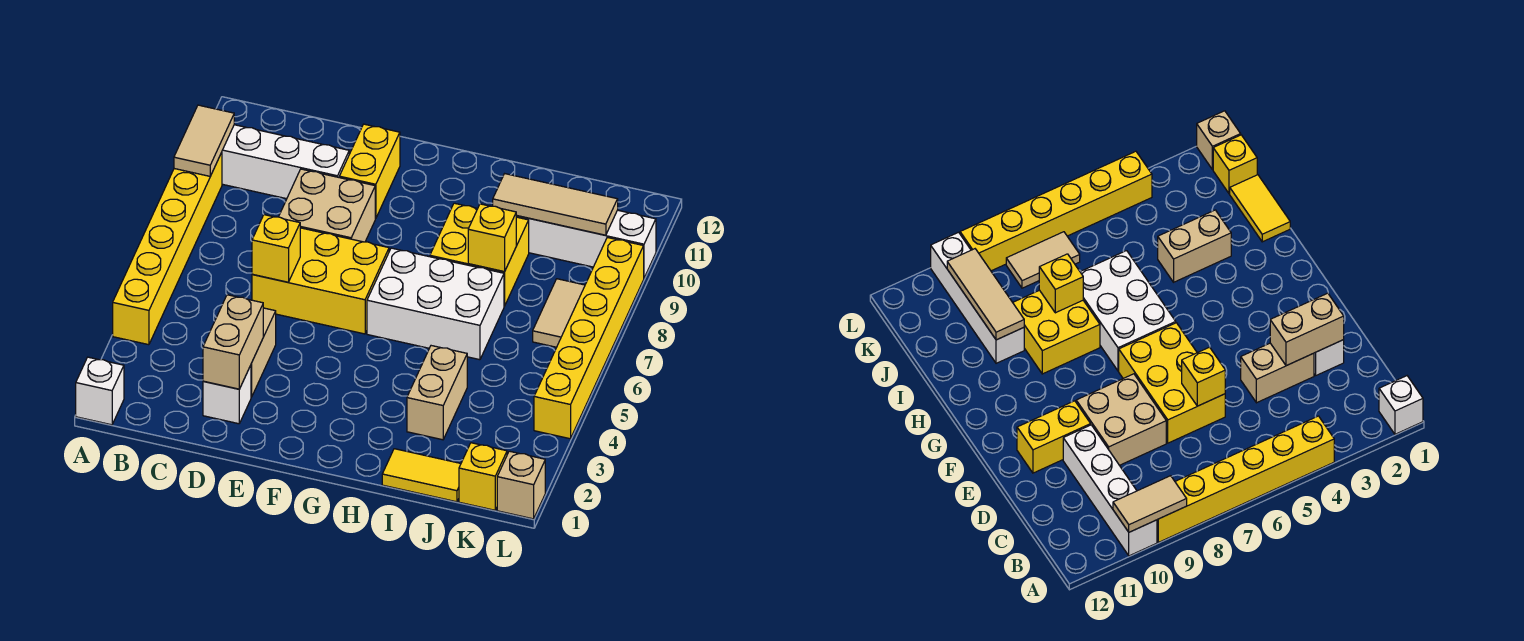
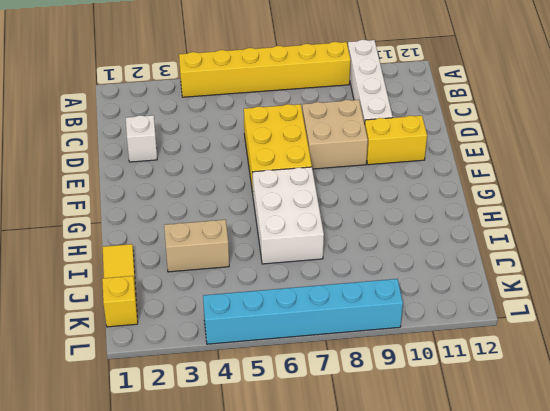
cyan brick L4:L9 level 1 -> yellow brick L4:L9 level 1
none -> white brick A1 level 1
none -> tan brick D3:D4 level 1
none -> yellow brick H8:I9 level 1

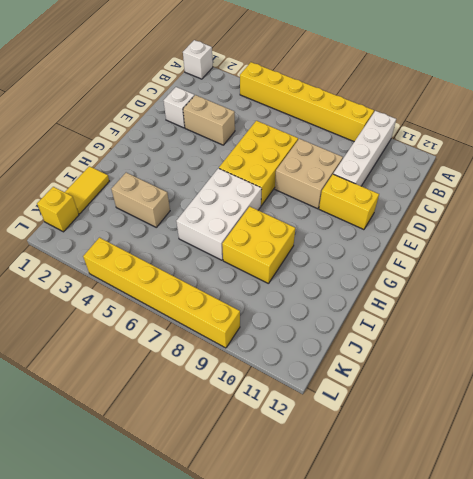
none -> white brick I10:L10 level 1
none -> tan tile K7:K8 level 1
none -> tan brick L1 level 1

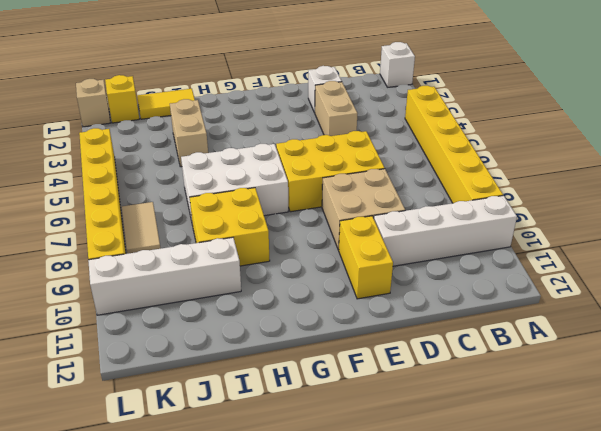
none -> tan tile A9:A10 level 2
none -> tan brick D2:D3 level 2
none -> yellow brick D6 level 2

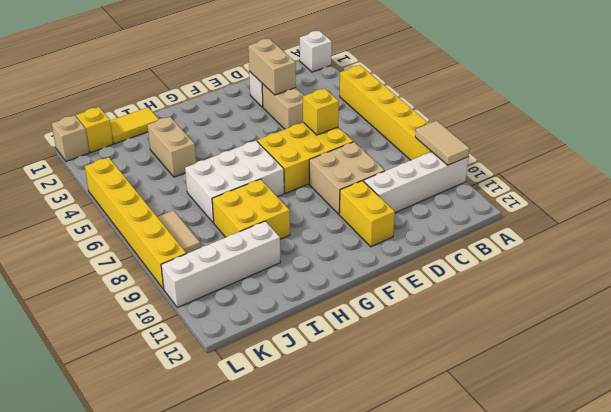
none -> yellow brick I8 level 2
none -> tan tile I10:K10 level 2

